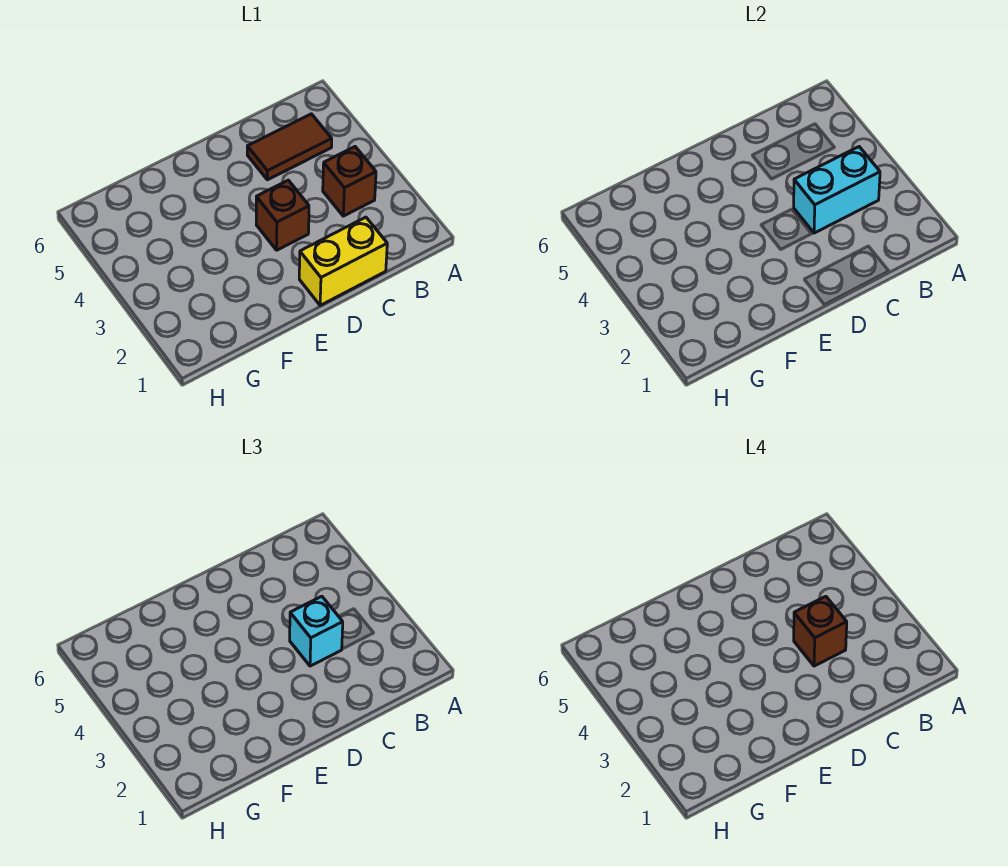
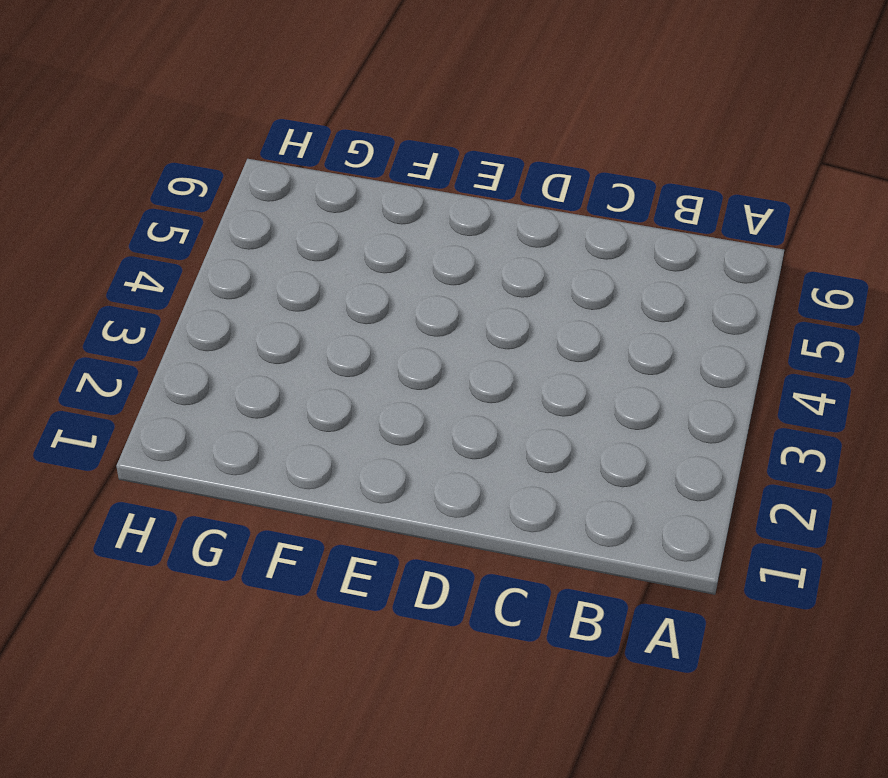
none -> brown brick B3 level 1
none -> brown tile B5:C5 level 1

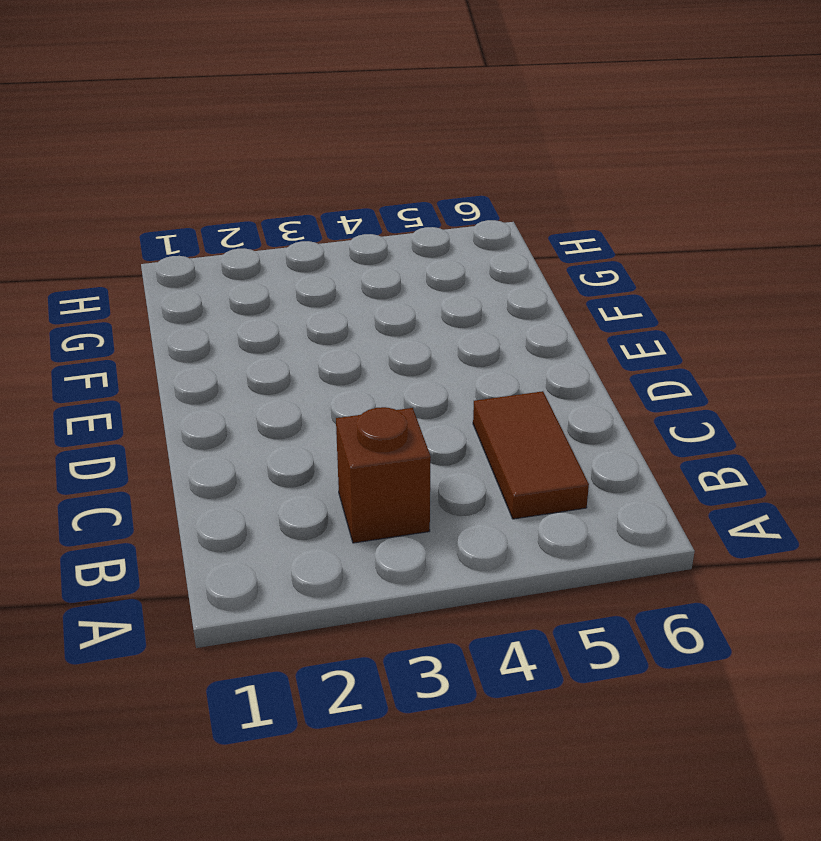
none -> yellow brick C1:D1 level 1
none -> brown brick D3 level 1

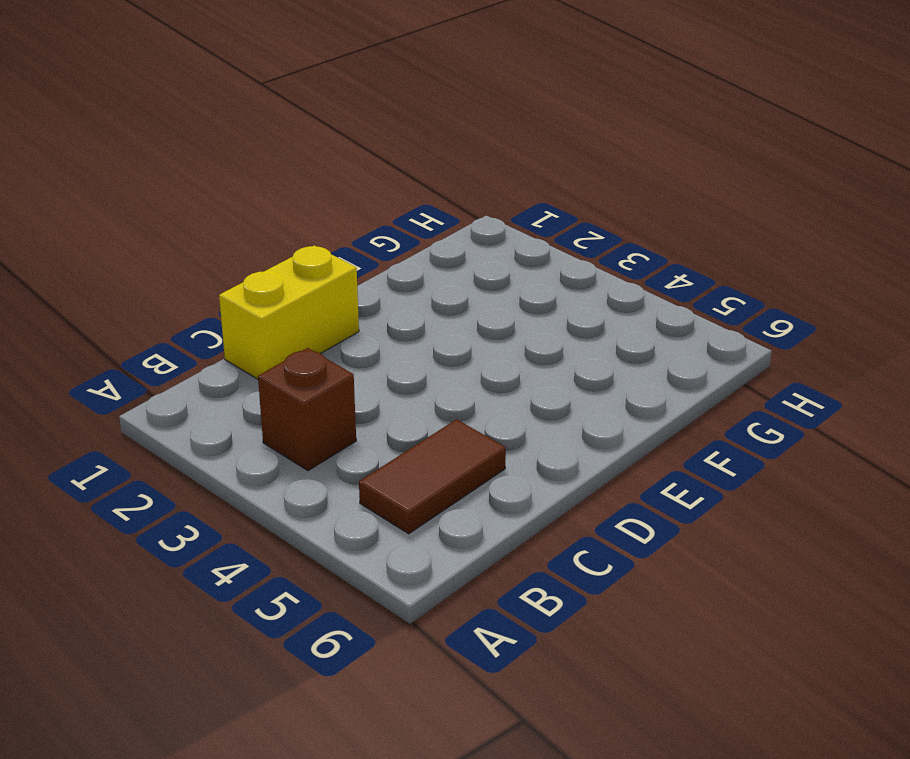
none -> brown brick D3 level 1
none -> cyan brick B3:C3 level 2

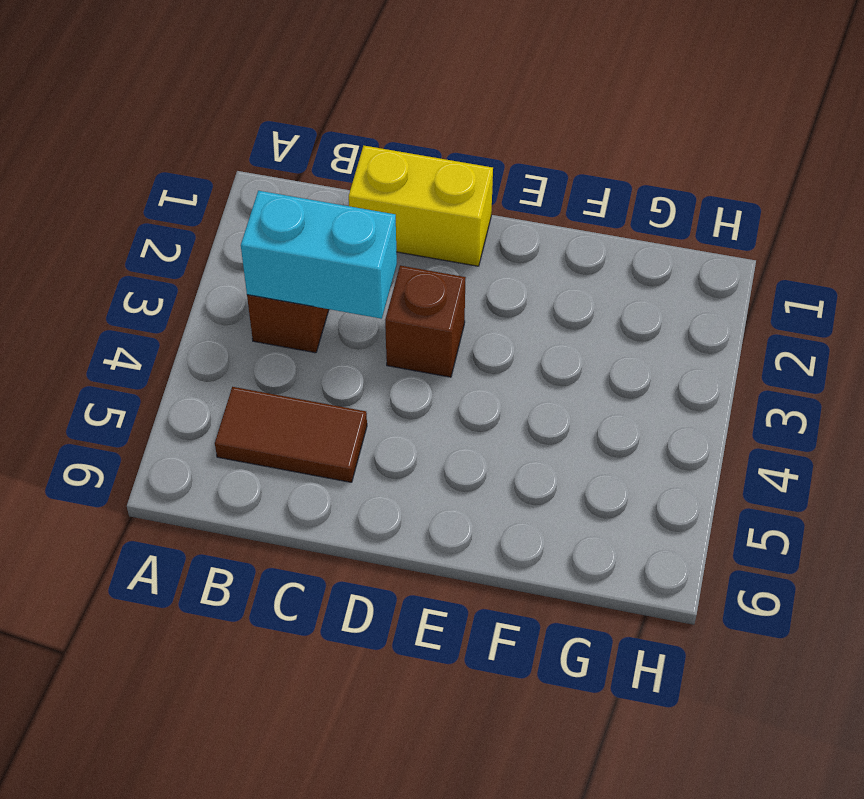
none -> cyan brick C3 level 3
none -> brown brick C3 level 4

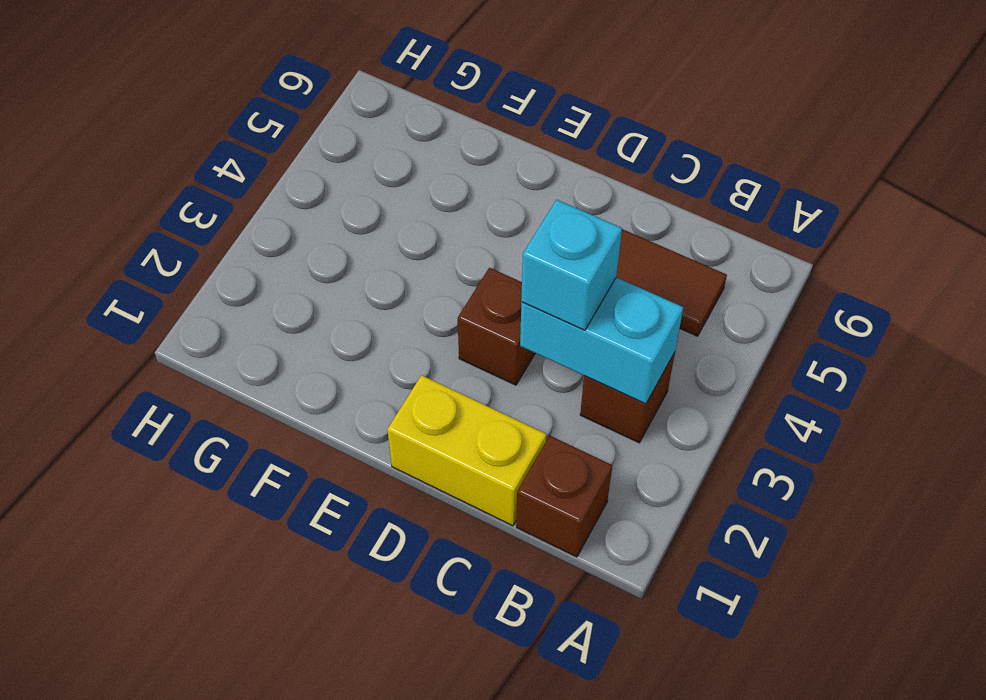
brown brick B1 level 1 -> brown brick C3 level 4

